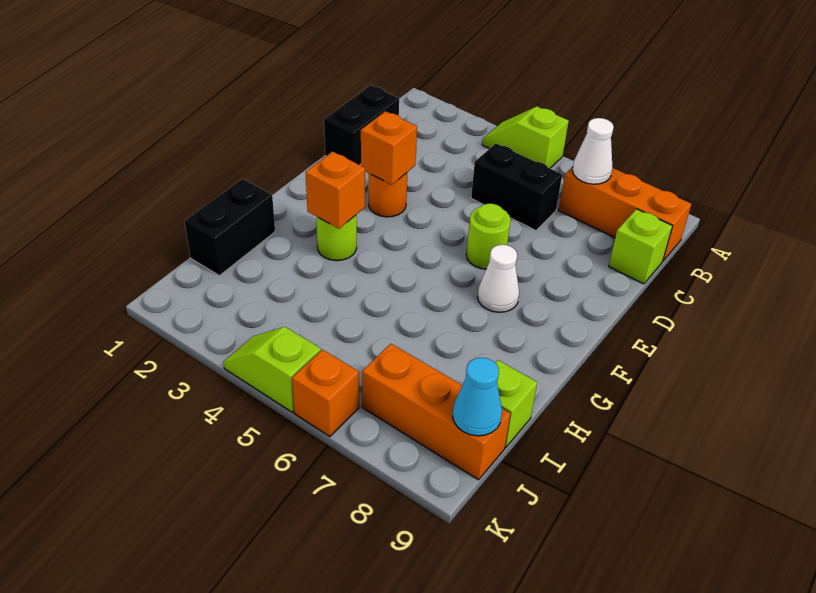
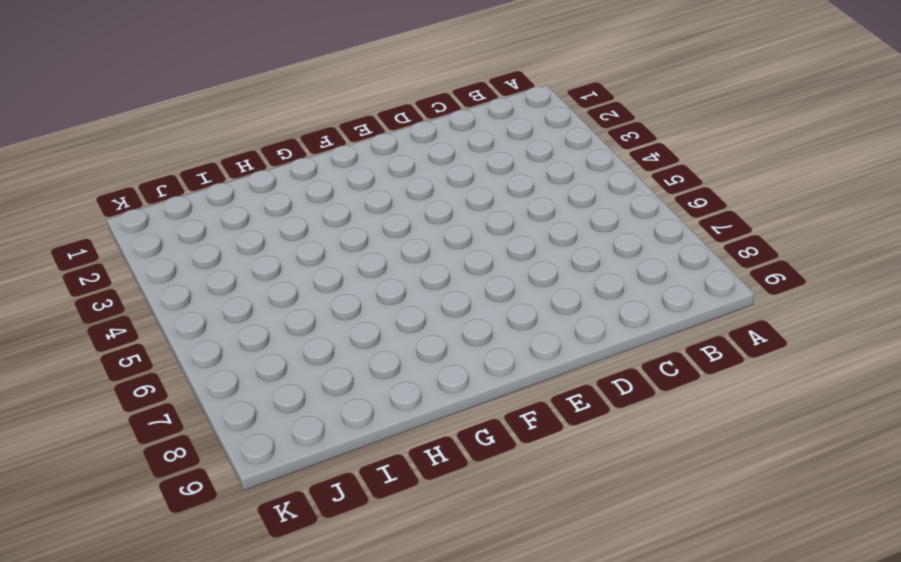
none -> lime slope A4:A5 level 1 top 5
none -> orange brick B7:B9 level 1
none -> black brick C1:D1 level 1

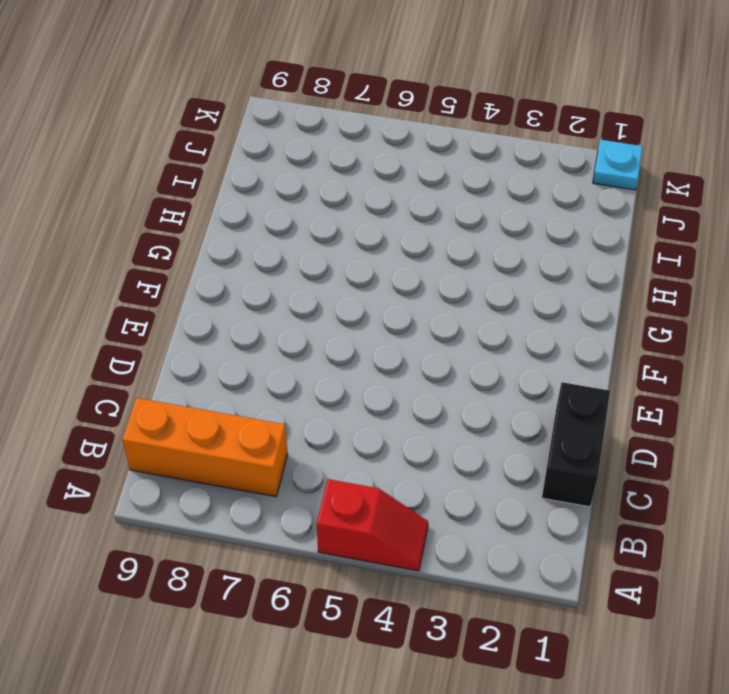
red slope A4:A5 level 1 top 5 -> lime slope A4:A5 level 1 top 5
cyan plate K1 level 1 -> none
none -> black brick C5:C6 level 1
none -> lime brick C9 level 1
none -> orange round brick E3 level 1

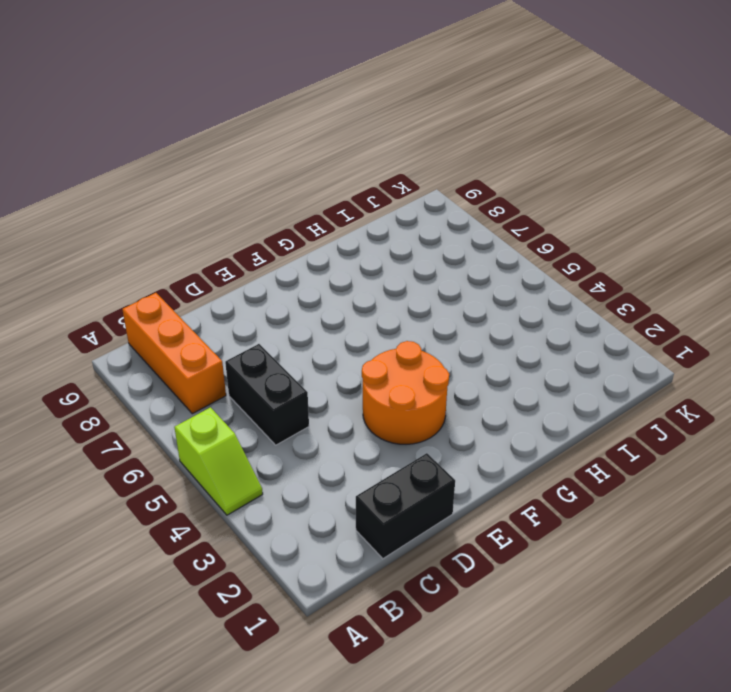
orange round brick E3:F4 level 1 -> orange round brick E3 level 1
none -> lime brick C9 level 1
none -> lime round brick E6 level 1
none -> white cone F7 level 1

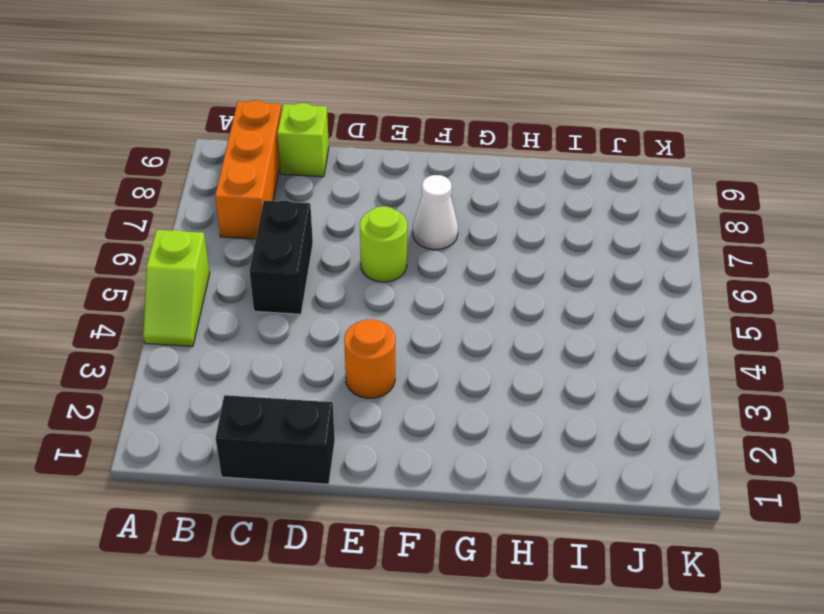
none -> lime round brick G3 level 1
none -> black brick H1:I1 level 1
none -> lime brick I9 level 1

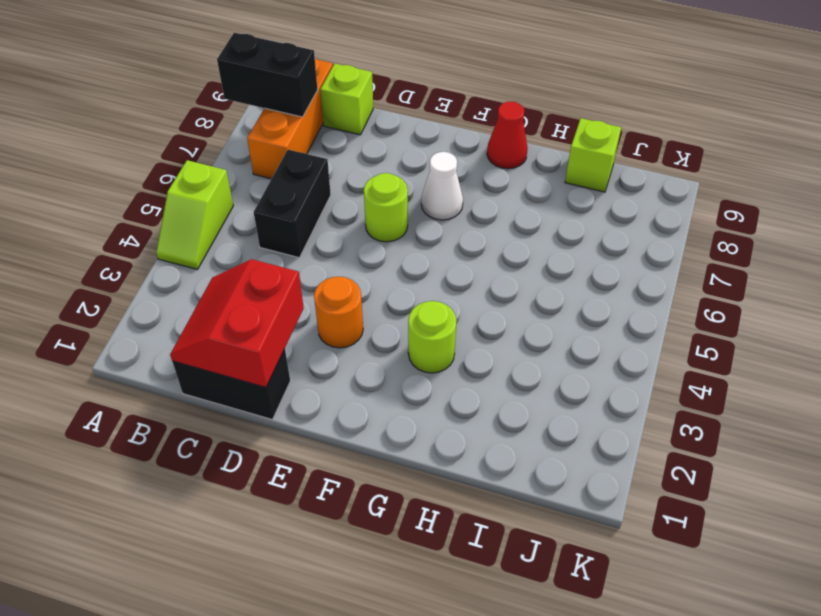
black brick A8:B8 level 2 -> black brick H1:I1 level 1
red slope C1:D2 level 2 top D -> none
red cone G9 level 1 -> none
none -> orange brick J7:J9 level 1
none -> lime slope K4:K5 level 1 top 5
none -> orange brick K6 level 1

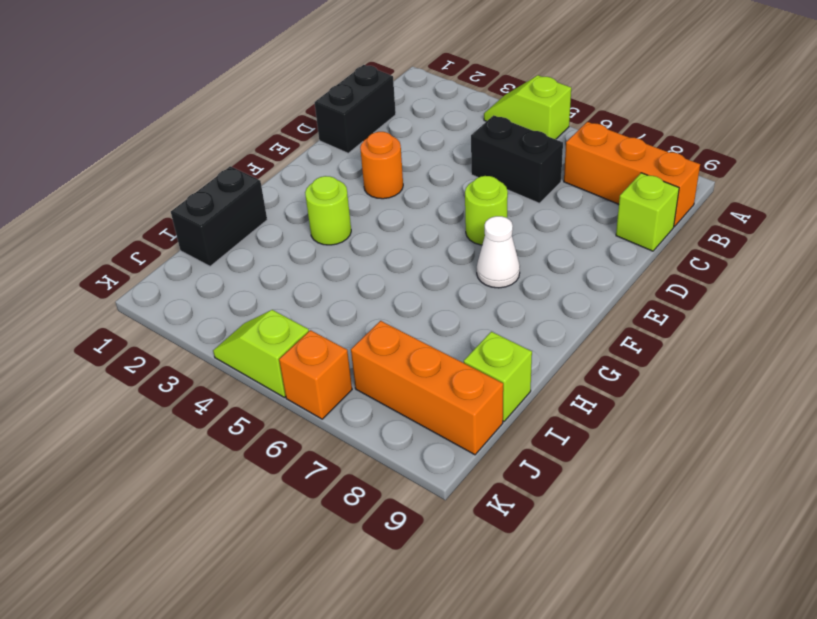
none -> white cone B7 level 2
none -> orange brick E3 level 2
none -> orange brick G3 level 2

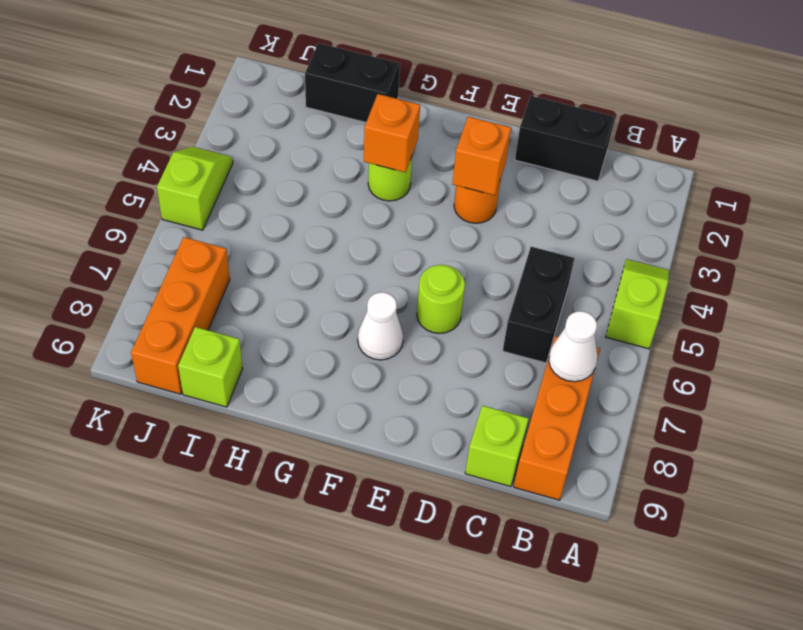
none -> orange brick K6 level 1
none -> cyan cone J9 level 2

